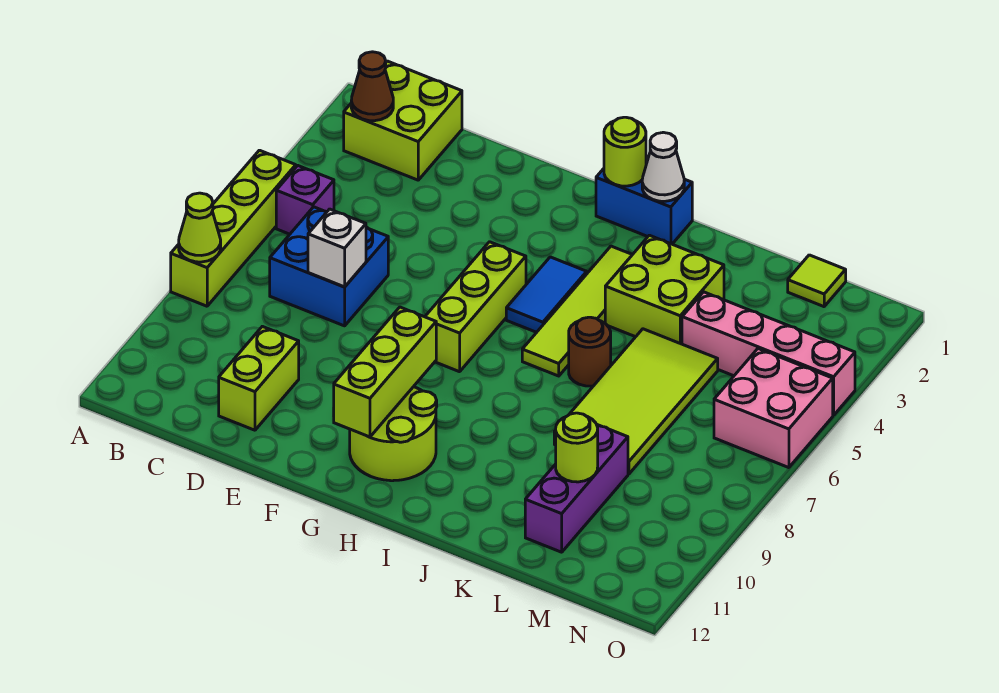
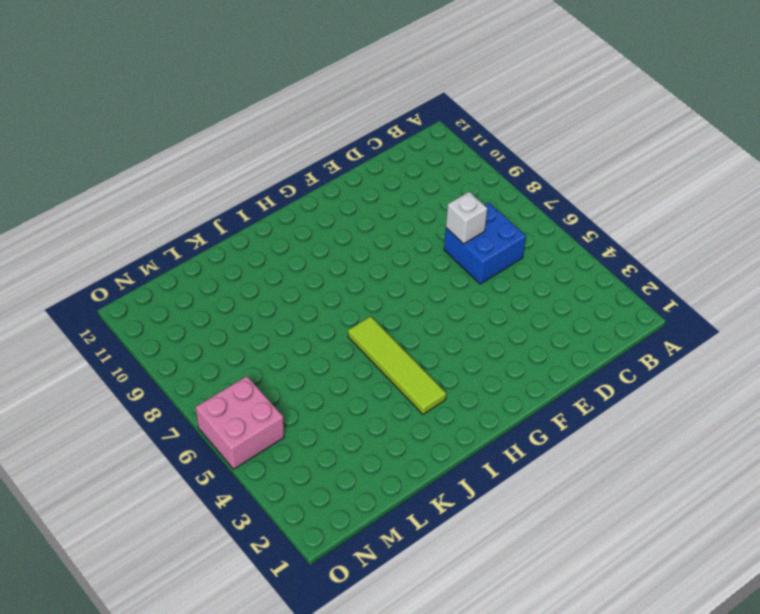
none -> lime brick A5:A8 level 1
none -> lime brick B1:C2 level 1
none -> purple brick B5 level 1

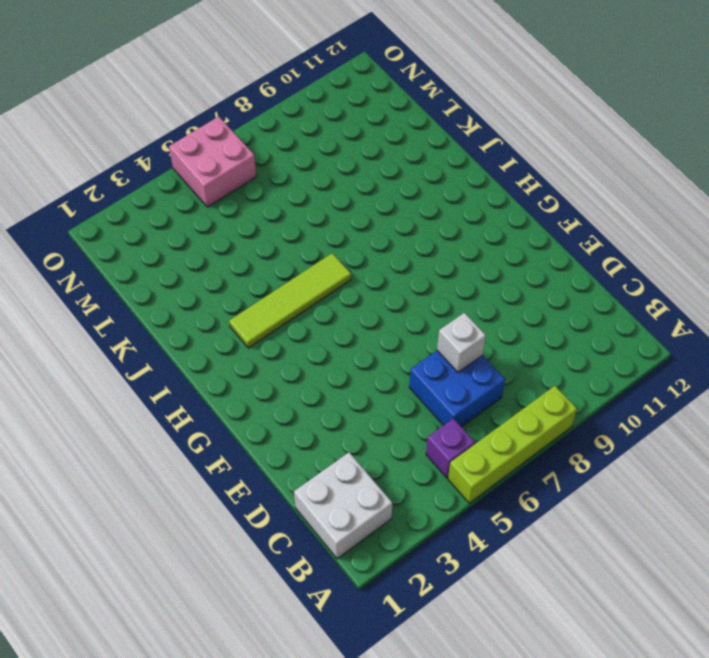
white brick B1:C2 level 1 -> lime brick B1:C2 level 1
none -> lime brick D10:D11 level 1
none -> lime brick G5:G7 level 1
none -> lime round brick G10:H11 level 1

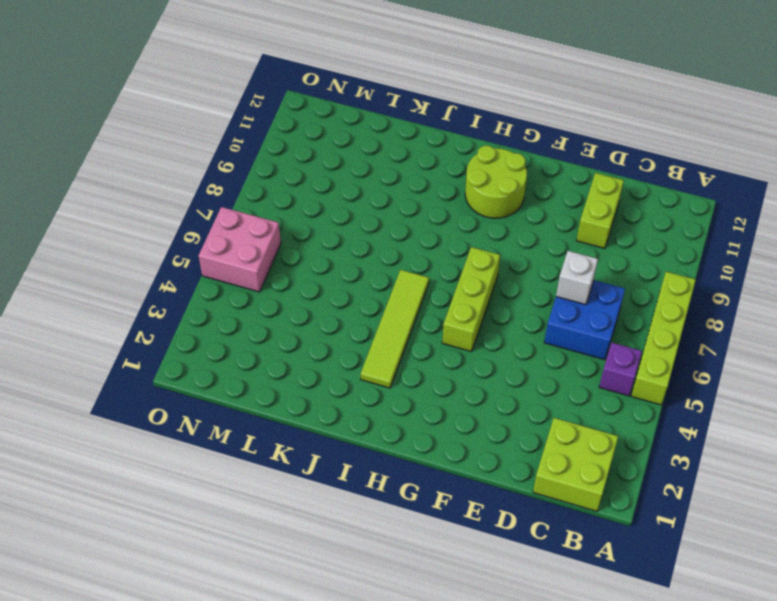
none -> blue brick H1:I1 level 1
none -> blue tile H4:H5 level 1
none -> lime brick J3:K4 level 1

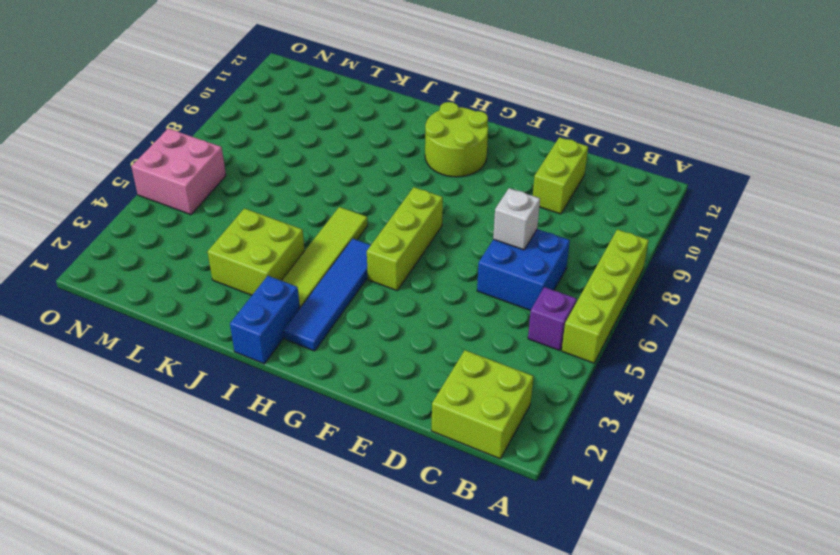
blue tile H2:H5 level 1 -> blue tile H4:H5 level 1
blue brick I1:I2 level 1 -> blue brick H1:I1 level 1
none -> brown round brick J6 level 1
none -> lime tile K5:L8 level 1
none -> pink brick L4:O4 level 1

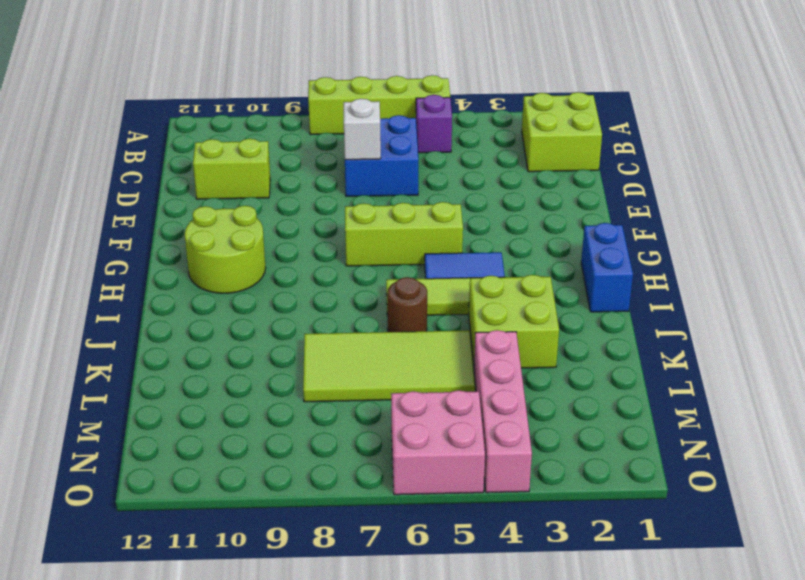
none -> purple brick L9:L11 level 1
none -> lime tile M1 level 1
none -> lime cone A8 level 2

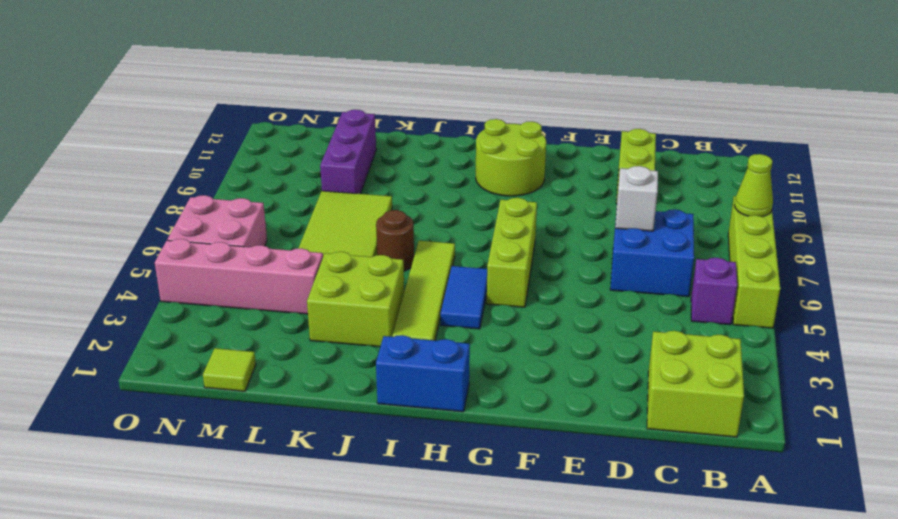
none -> brown cone B2 level 2
none -> lime brick G9:G11 level 2
none -> lime round brick H1 level 2

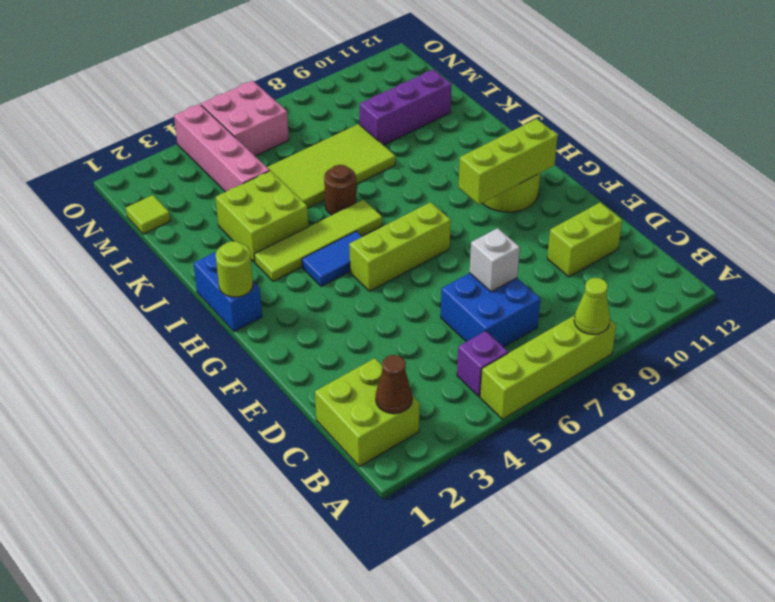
none -> white cone I1 level 2
none -> lime round brick L10 level 2

